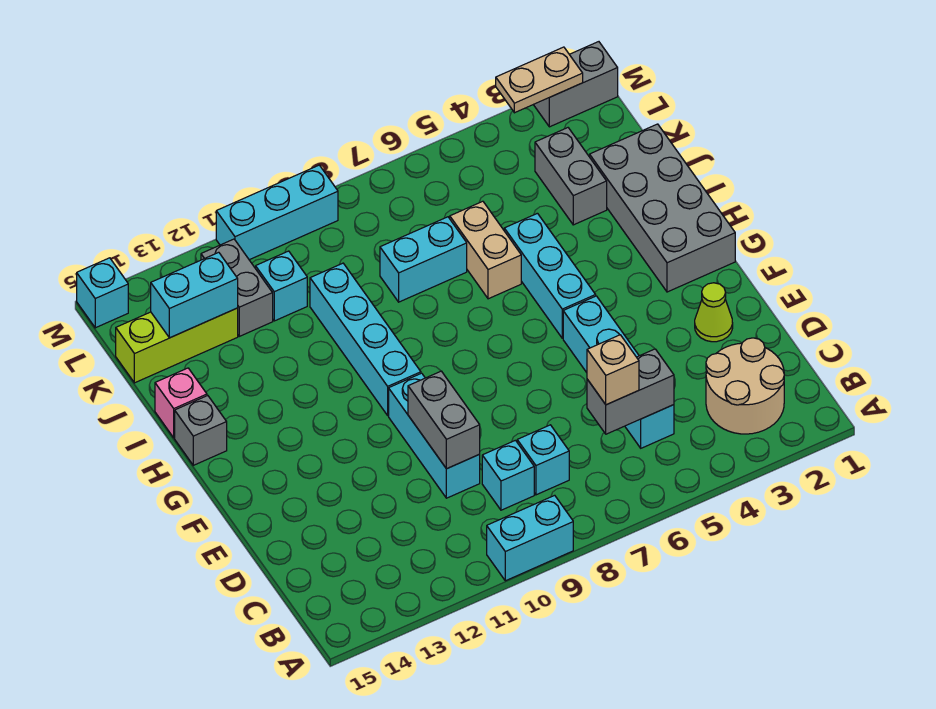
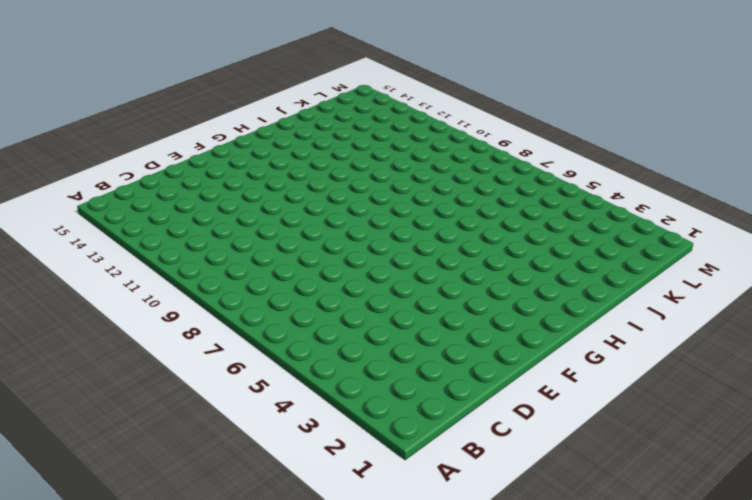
none -> cyan brick A9:A10 level 1
none -> tan round brick B2:C3 level 1
none -> cyan brick C5:F5 level 1

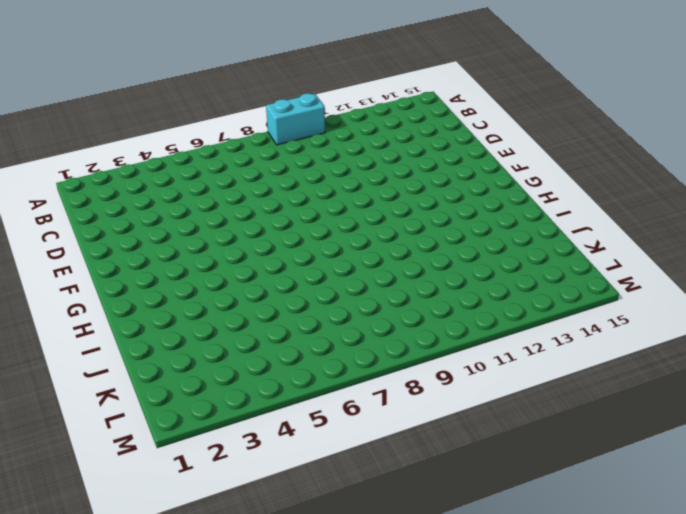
none -> tan round brick B2:C3 level 1
none -> cyan brick C5:F5 level 1
none -> cyan brick C8 level 1

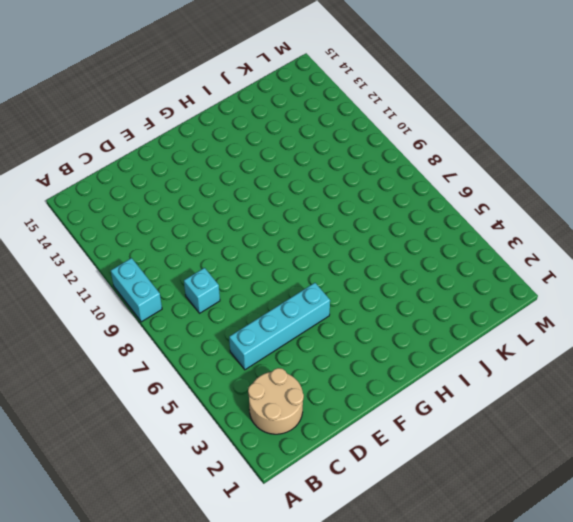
none -> cyan brick C9 level 1
none -> cyan brick D10:F10 level 1
none -> lime cone E2 level 1

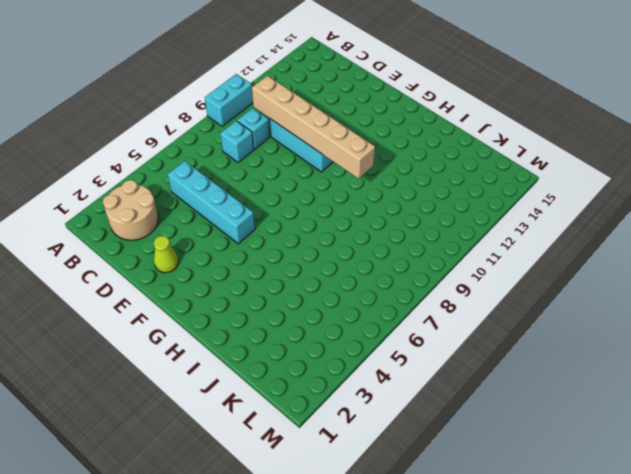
tan brick C10:H10 level 2 -> grey brick D10:E10 level 2
none -> grey brick G1:J2 level 1
none -> cyan brick G5:I5 level 1
none -> cyan brick G10:J10 level 1

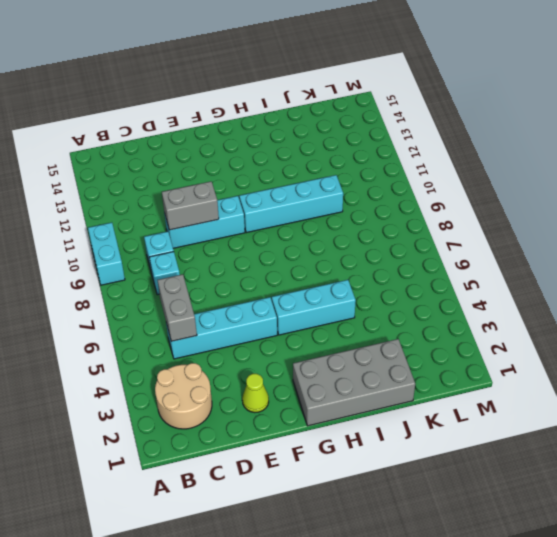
none -> grey brick H15 level 1
none -> tan brick I6:J6 level 1
none -> pink brick I15 level 1

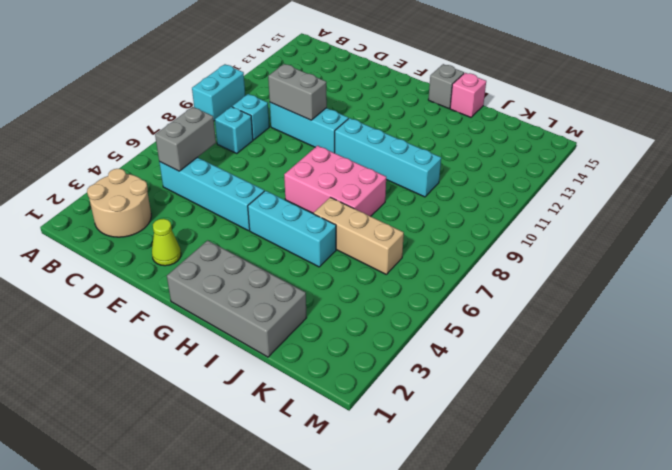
pink brick G7:I8 level 1 -> none
tan brick I6:K6 level 1 -> tan brick I6:J6 level 1
none -> grey brick J3:K3 level 1
none -> cyan brick J7:J8 level 1
none -> cyan brick K11 level 1

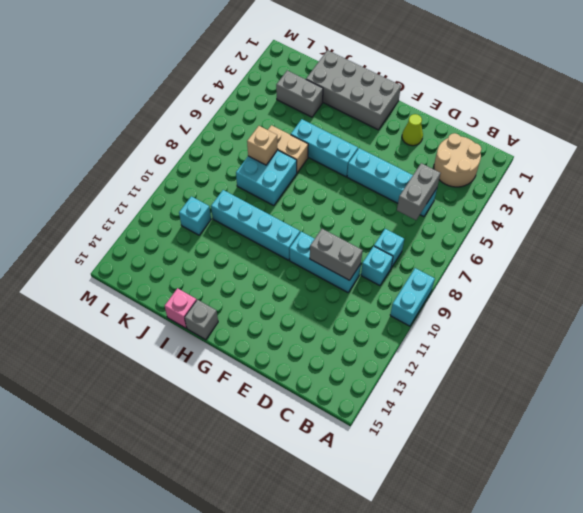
cyan brick I7:J8 level 1 -> cyan brick J7:J8 level 1
tan brick J7 level 2 -> tan brick C6 level 3
none -> grey brick K12:L12 level 1
none -> lime brick K13:K15 level 1
none -> grey brick M1:M2 level 1

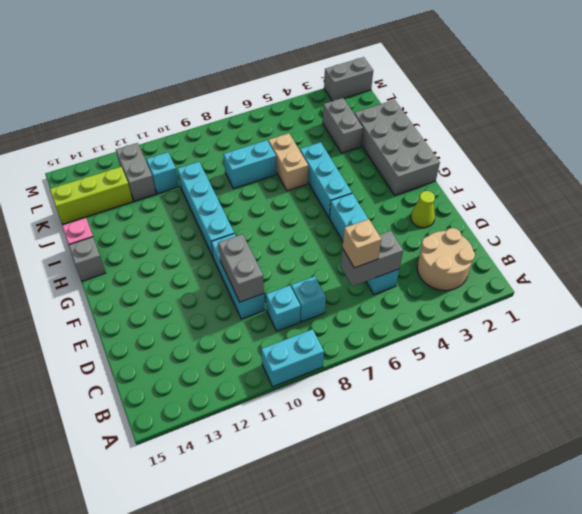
none -> cyan brick M9:M11 level 1
none -> cyan brick M15 level 1
none -> cyan brick K13:K14 level 2

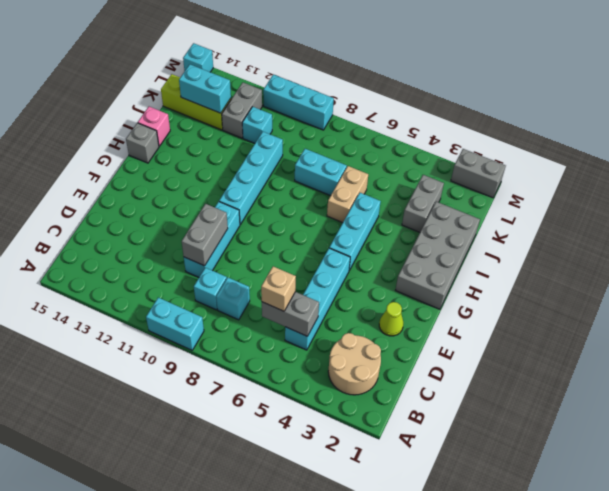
none -> tan plate M2:M3 level 2

